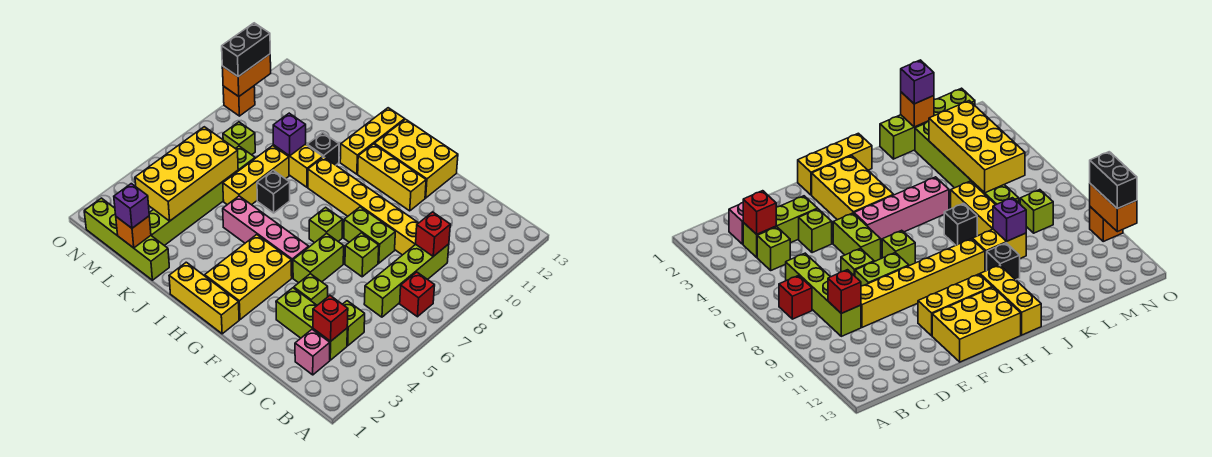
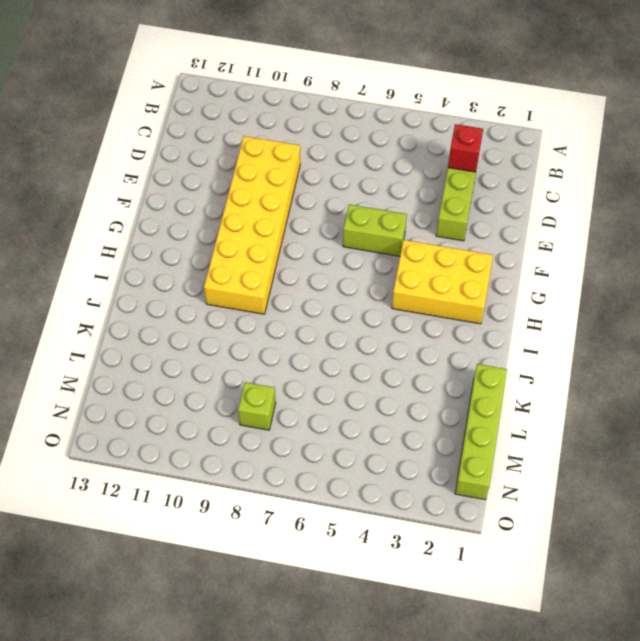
yellow brick D9:I10 level 1 -> yellow brick D9:I9 level 1
none -> red brick B7 level 1
none -> pink brick C2 level 1
none -> lime brick C4 level 1
none -> lime brick C6:C9 level 1

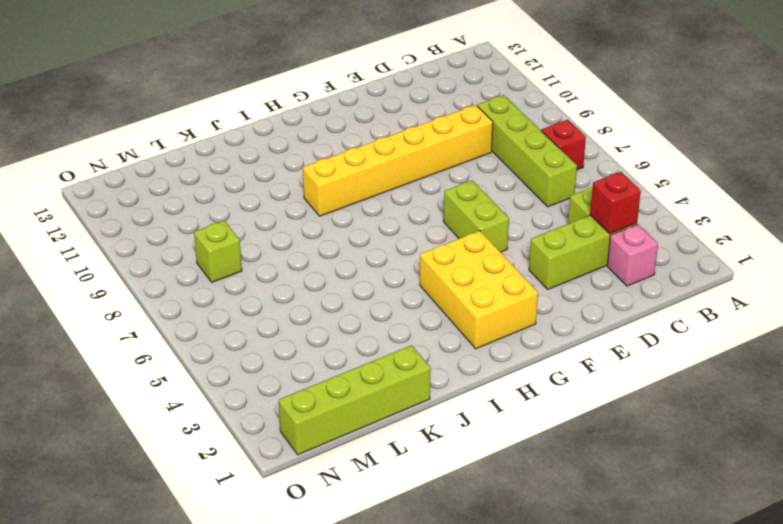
none -> lime brick E4 level 1
none -> lime brick E7 level 1
none -> lime brick E8:F8 level 1
none -> yellow brick F11:H11 level 1

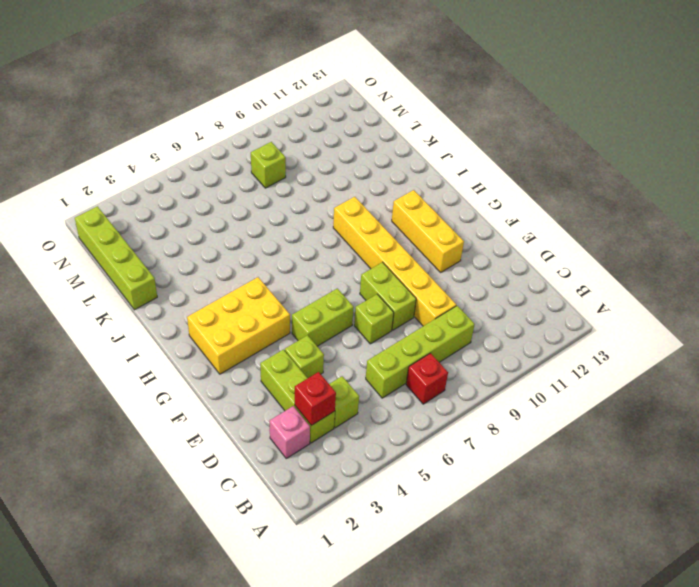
none -> yellow brick F12:H13 level 1
none -> yellow brick G1:I1 level 1
none -> pink brick G5:J5 level 1
none -> lime brick G7 level 1

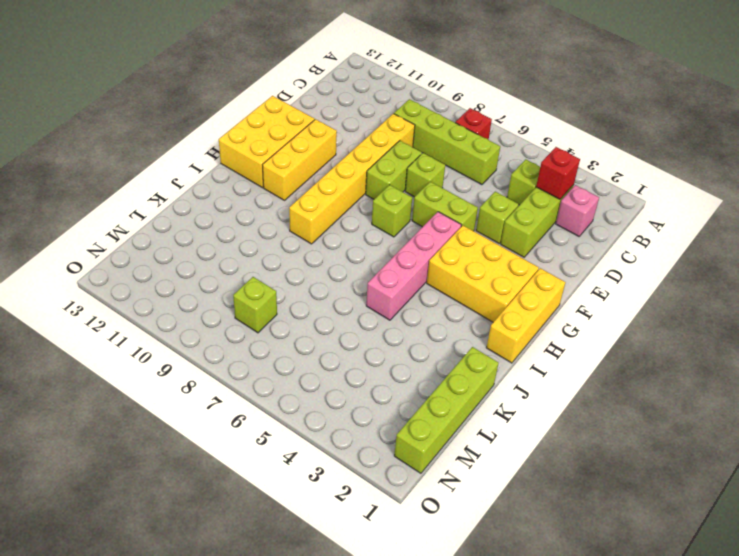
none -> yellow brick I11:I13 level 1
none -> black brick J7 level 1
none -> yellow brick J9:K9 level 1
none -> black brick J10 level 1

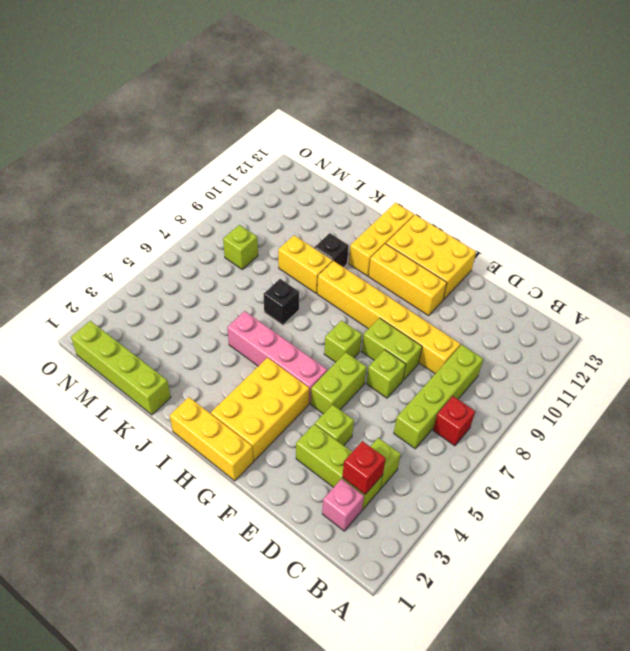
none -> yellow brick K6:K8 level 1
none -> lime brick L2:L7 level 1
none -> orange brick O10 level 1
none -> red brick C9 level 2

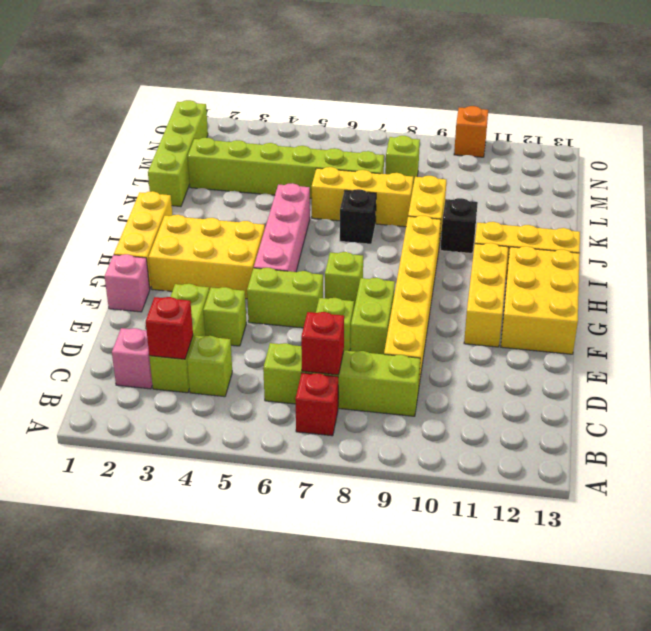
red brick C7 level 2 -> red brick C9 level 2
pink brick F1 level 1 -> none
none -> purple brick K9 level 2
none -> orange brick L1 level 2
none -> yellow brick L3:M6 level 2
none -> orange brick O10:O11 level 2

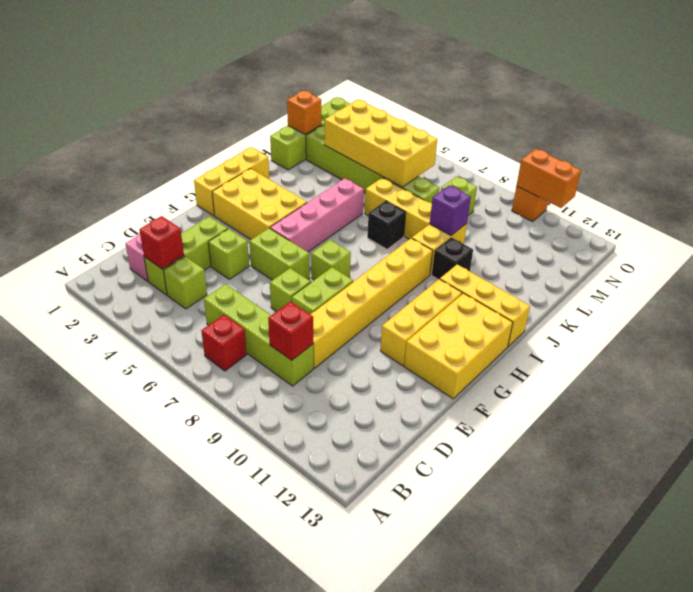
none -> purple brick L1 level 3
none -> black brick O10:O11 level 3

